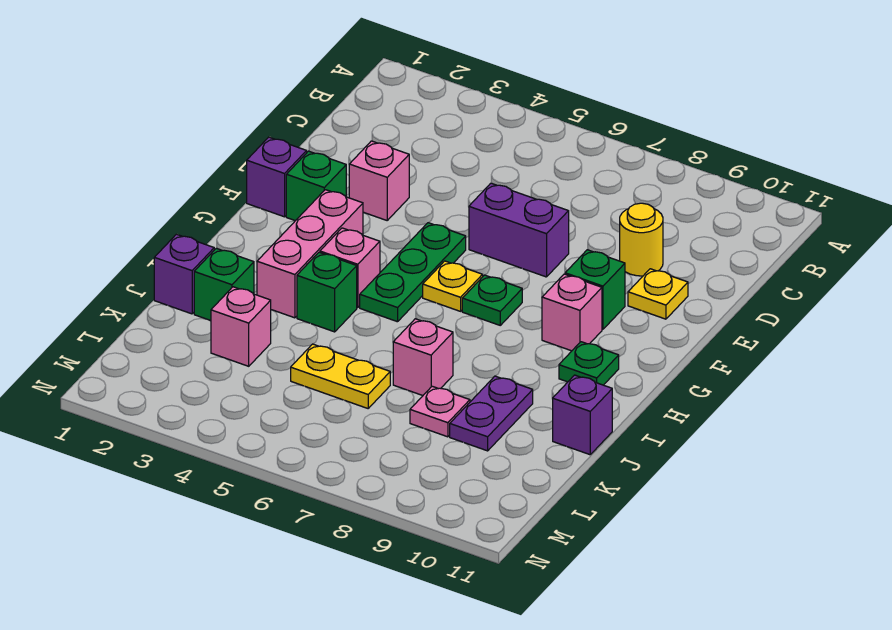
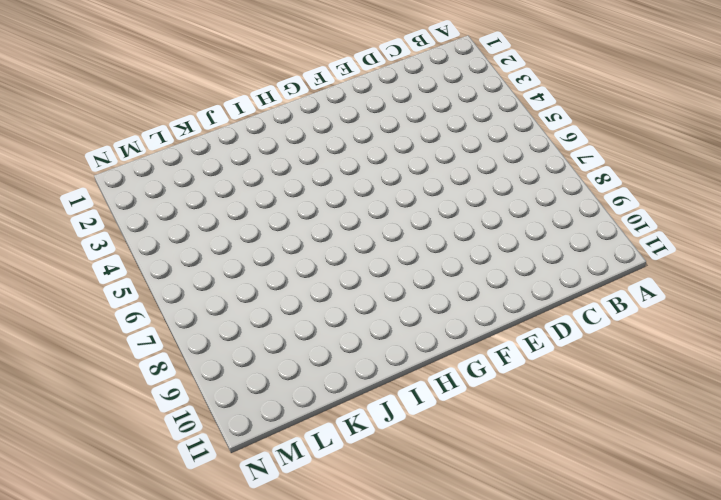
none -> yellow round brick D9 level 1
none -> pink brick E3 level 1
none -> purple brick E6:E7 level 1

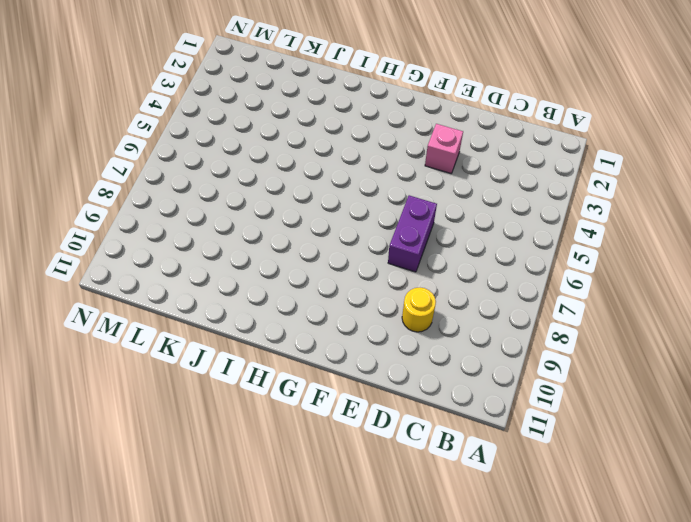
none -> yellow plate E10 level 1
none -> purple brick F1 level 1
none -> green brick F2 level 1

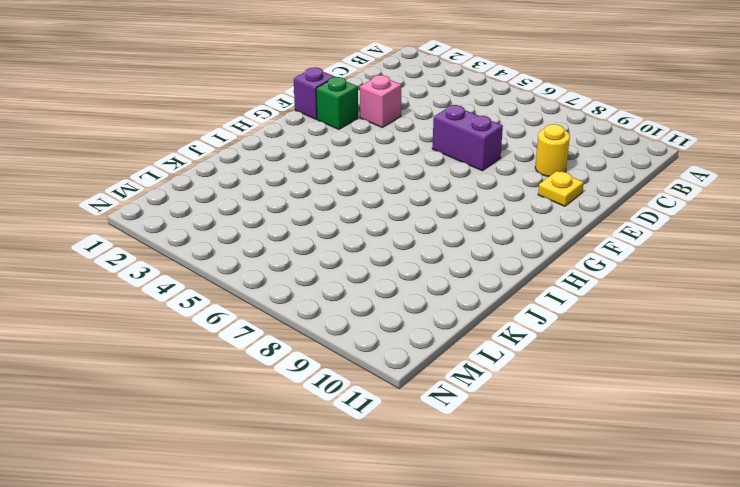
none -> green plate F5:H5 level 1
none -> green brick F9 level 1
none -> pink brick G3:I3 level 1

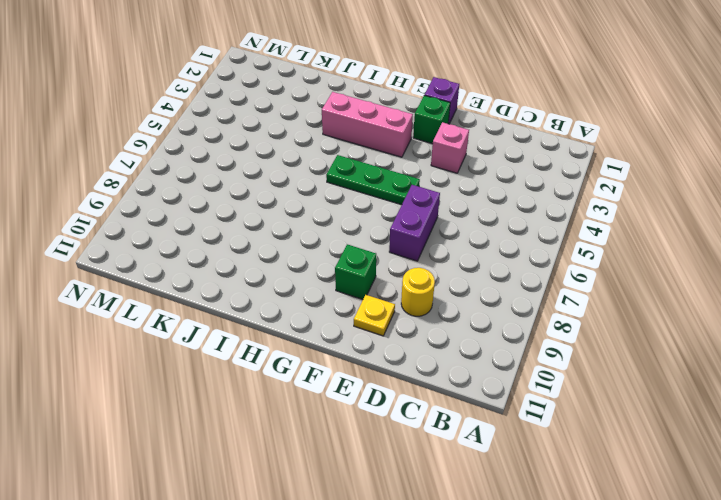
none -> yellow plate G6 level 1
none -> green plate G7 level 1
none -> pink brick G9 level 1

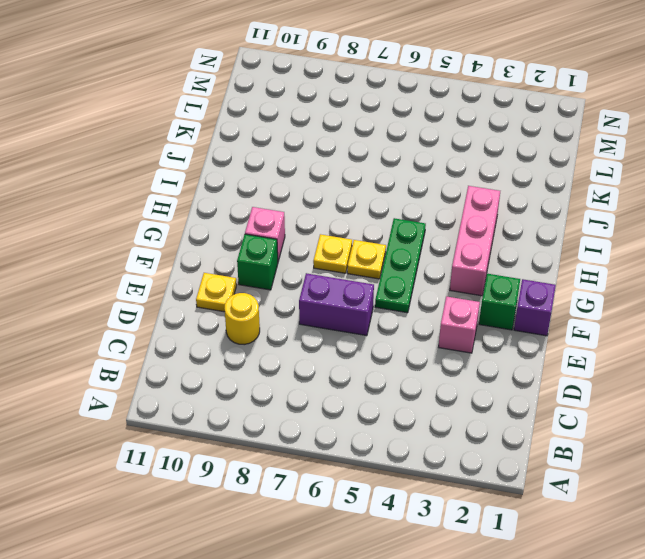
yellow plate G7 level 1 -> green plate G7 level 1
none -> pink brick H4 level 1
none -> green plate H10 level 1
none -> green brick I4 level 1

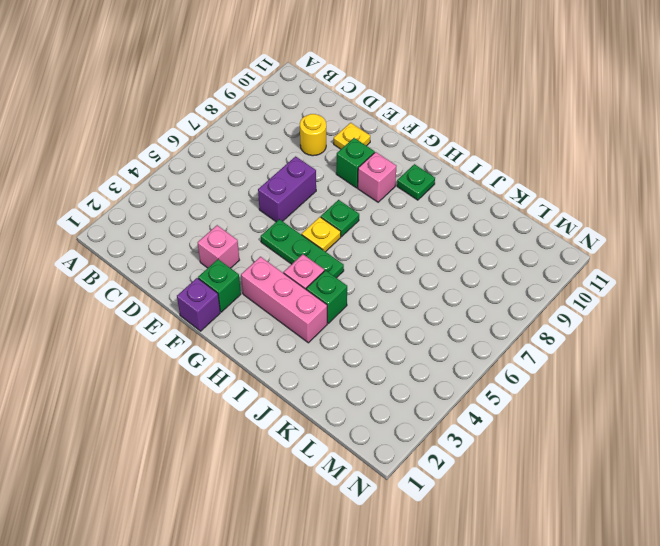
none -> purple brick J1 level 1
none -> green brick J2 level 1
none -> pink brick J7 level 1

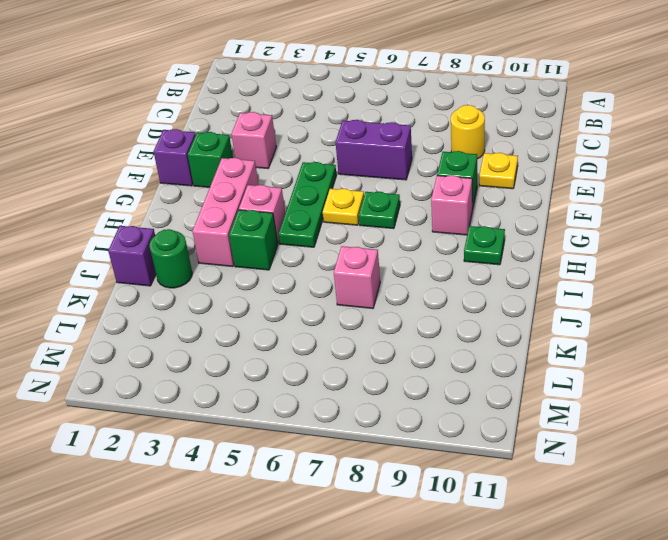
green round brick J2 level 1 -> green brick J2 level 1
none -> purple plate J9:K9 level 1
none -> purple brick J11 level 1
none -> pink brick K3 level 1

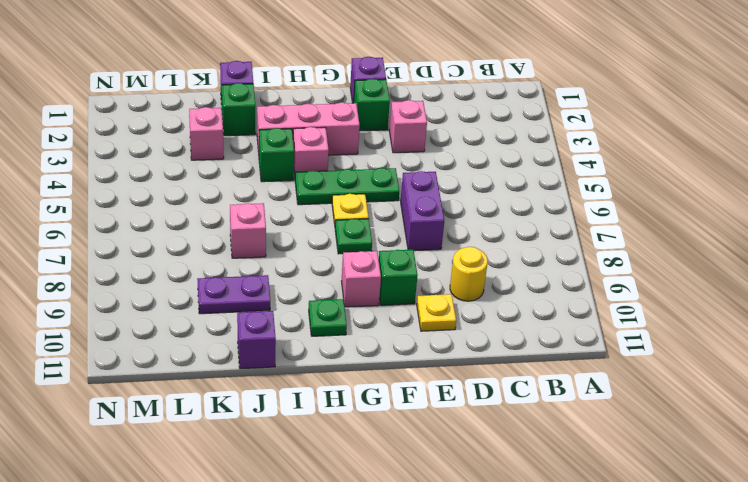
none -> yellow plate K5:K6 level 1
none -> pink plate K8 level 1

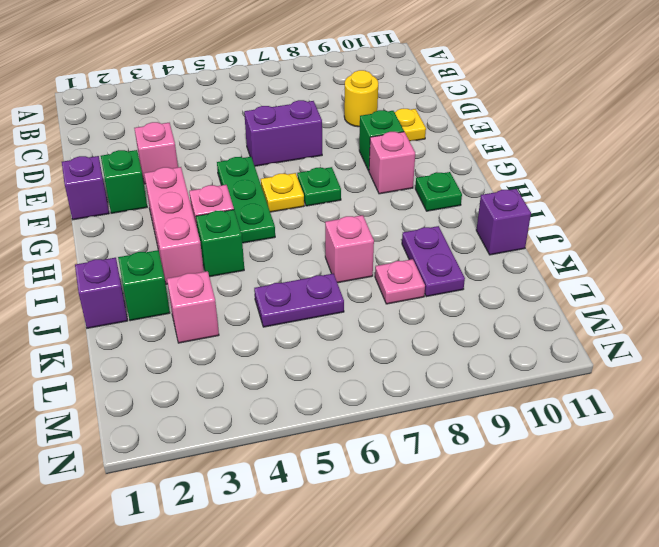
purple plate K5:K6 level 1 -> yellow plate K5:K6 level 1

